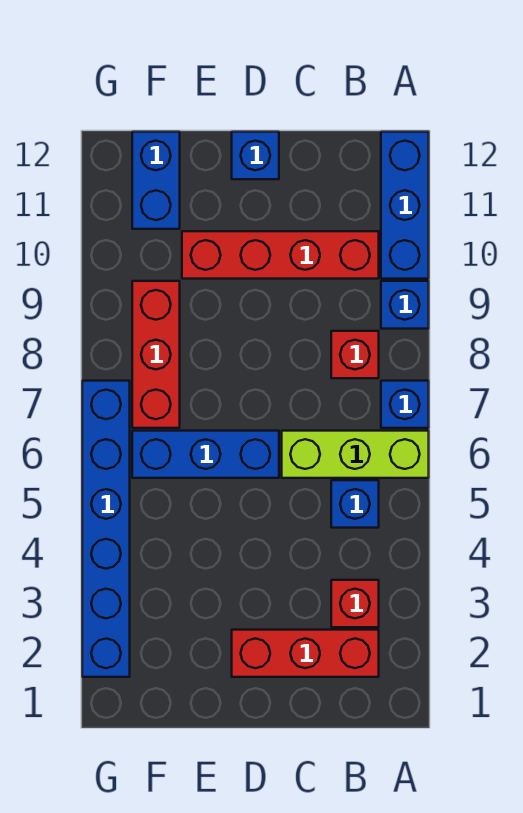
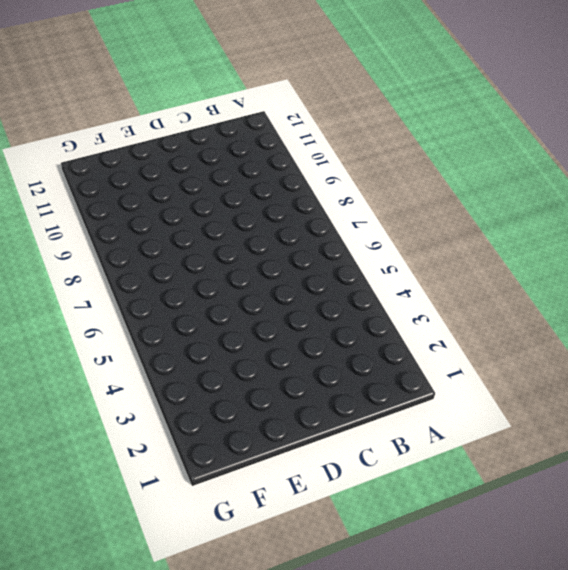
none -> lime brick A6:C6 level 1
none -> blue brick A7 level 1
none -> blue brick A9 level 1

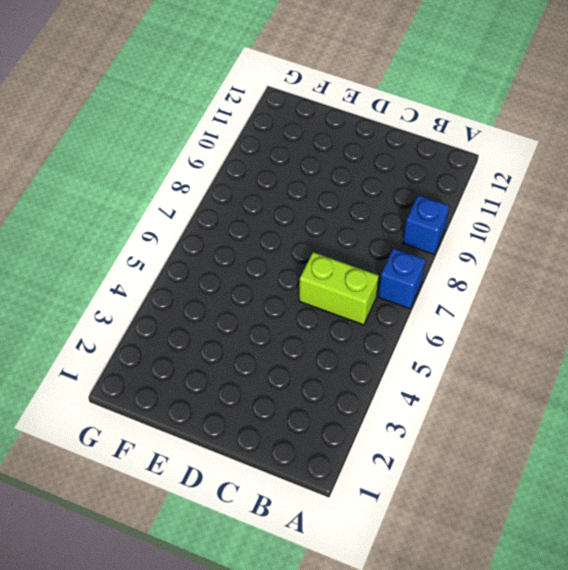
lime brick B6:C6 level 1 -> lime brick A6:C6 level 1
none -> blue brick A10:A12 level 1
none -> red brick B2:D2 level 1
none -> red brick B3 level 1

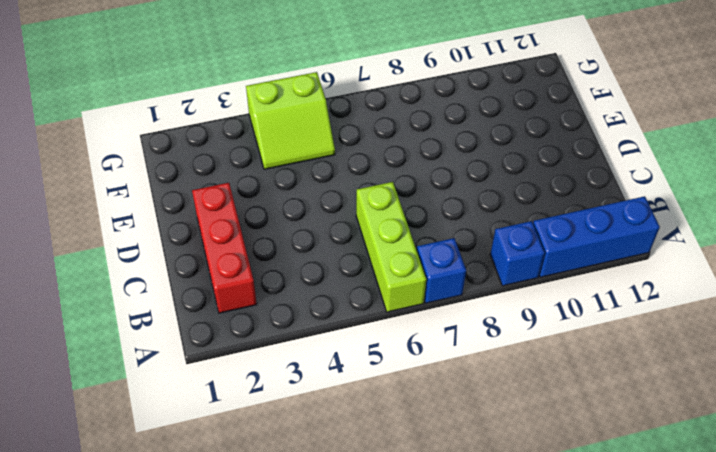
lime slope F4:G5 level 1 top G -> blue brick G2:G7 level 1
none -> red brick B3 level 1
none -> blue brick B5 level 1
none -> red brick B8 level 1

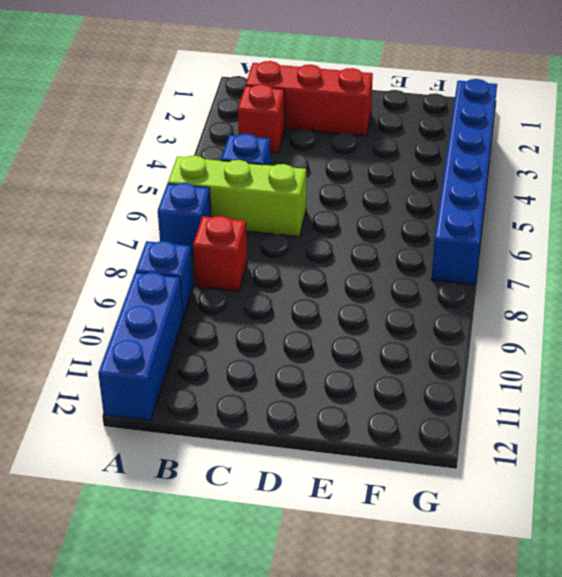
none -> red brick B10:E10 level 1
none -> blue brick D6:F6 level 1
none -> blue brick D12 level 1

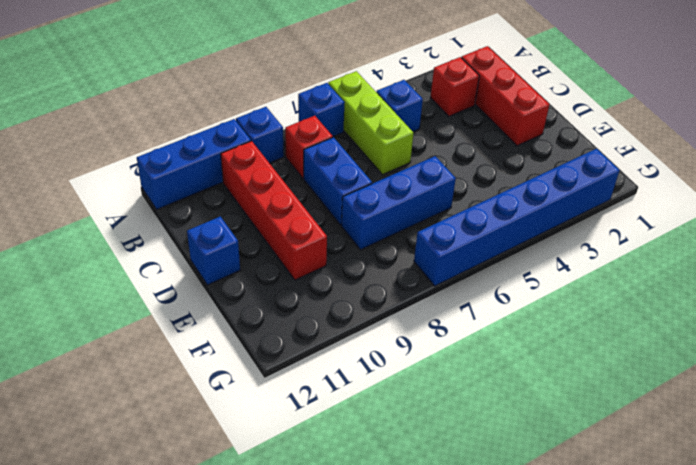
blue brick C8:D8 level 1 -> blue brick F11:F12 level 1
blue brick E6:E8 level 1 -> blue brick D6:F6 level 1
none -> red brick F7:F9 level 1

